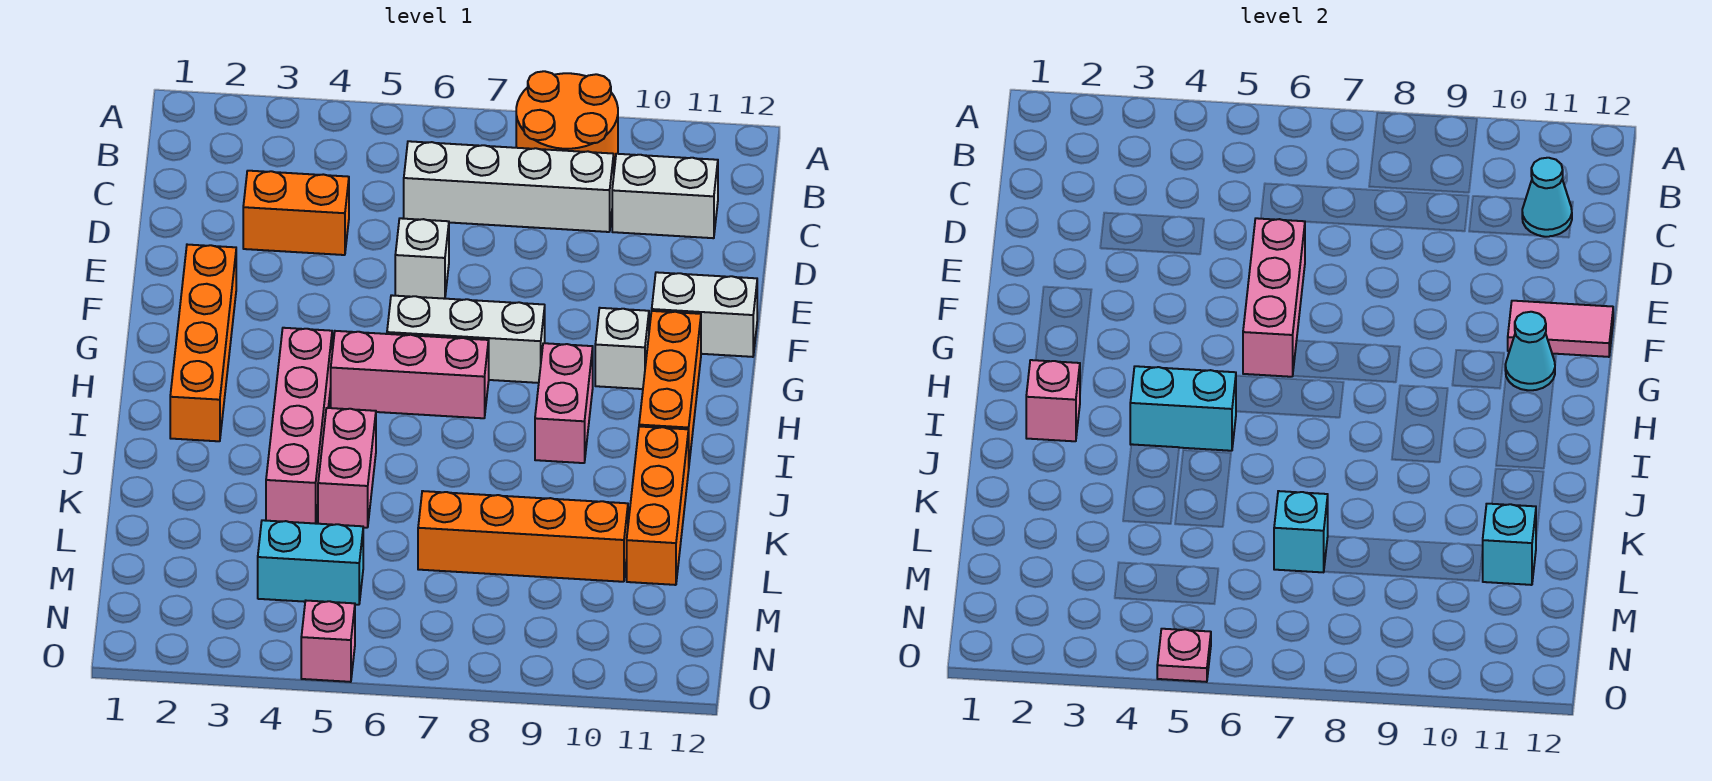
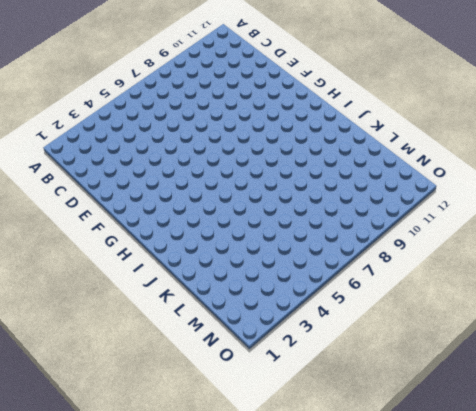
none -> orange round brick A8:B9 level 1
none -> white brick C6:C9 level 1
none -> white brick C10:C11 level 1

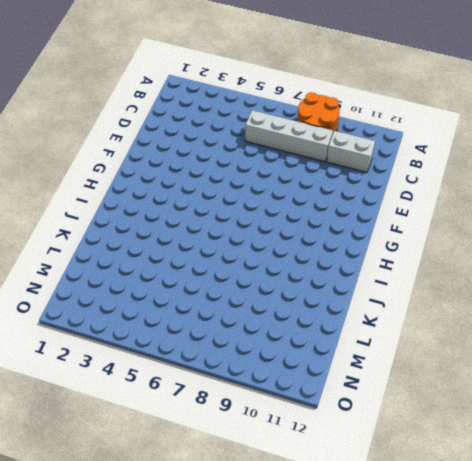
none -> orange brick D3:D4 level 1
none -> white brick E6 level 1
none -> orange brick F2:I2 level 1

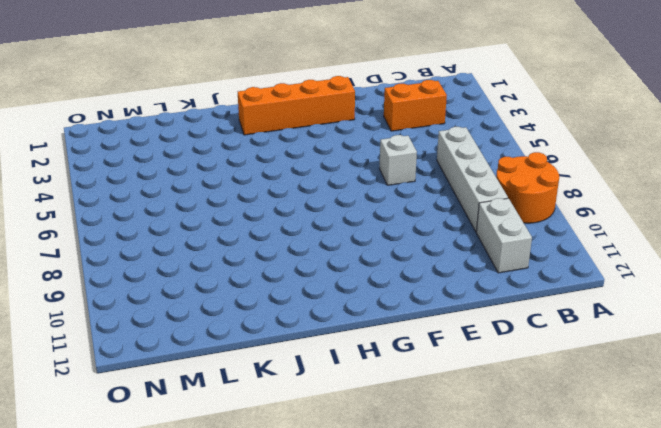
orange brick C3:D3 level 1 -> orange brick D3:D4 level 1
none -> white brick F11:F12 level 1
none -> white brick G6:G8 level 1
none -> white brick G10 level 1

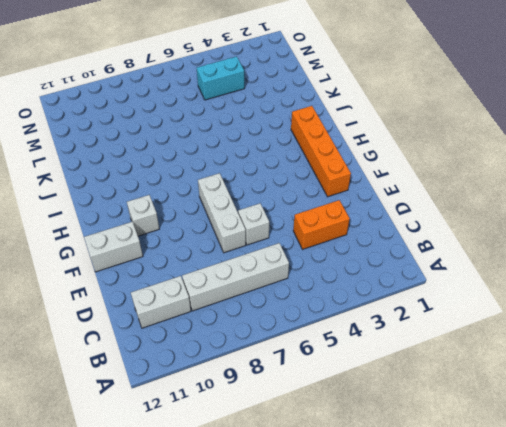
white brick E7:G7 level 1 -> white brick G6:G8 level 1
none -> orange round brick A8:B9 level 1
none -> orange brick G11:I11 level 1
none -> pink brick H4:K4 level 1

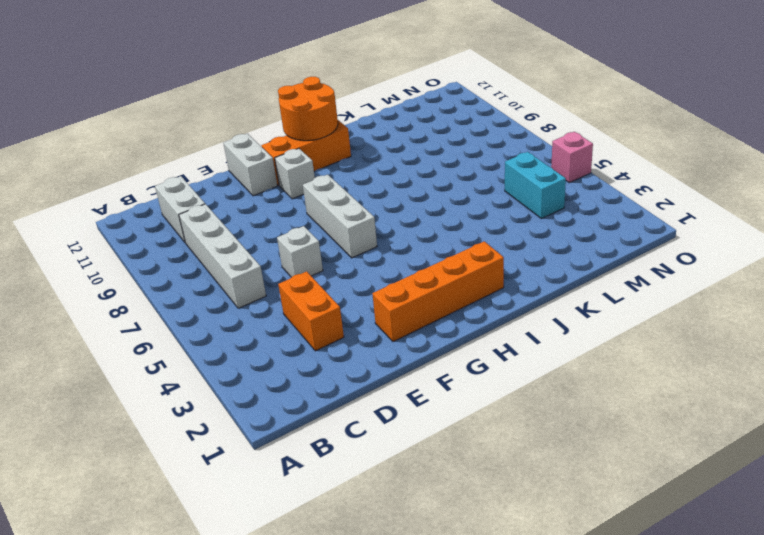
orange round brick H11:I12 level 2 -> orange round brick A8:B9 level 1
none -> pink brick H4:K4 level 1
none -> pink brick H5:H7 level 1
none -> pink brick H9:I9 level 1

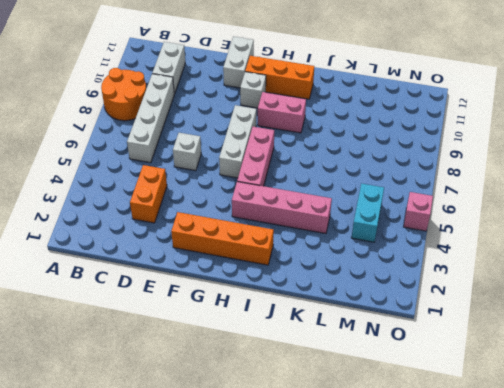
none -> pink brick J5:K5 level 1
none -> orange brick J11:L11 level 1
none -> orange brick L7:L10 level 1

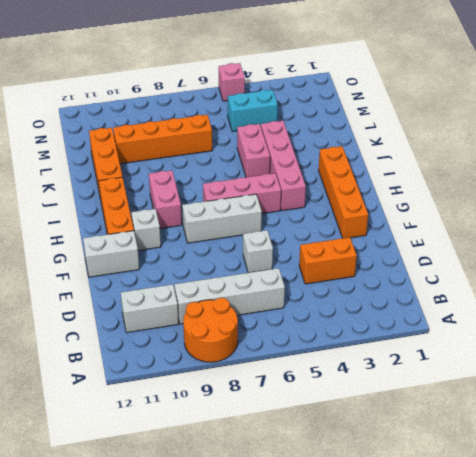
none -> cyan cone C11 level 2
none -> pink brick E6:G6 level 2
none -> pink tile F11:F12 level 2

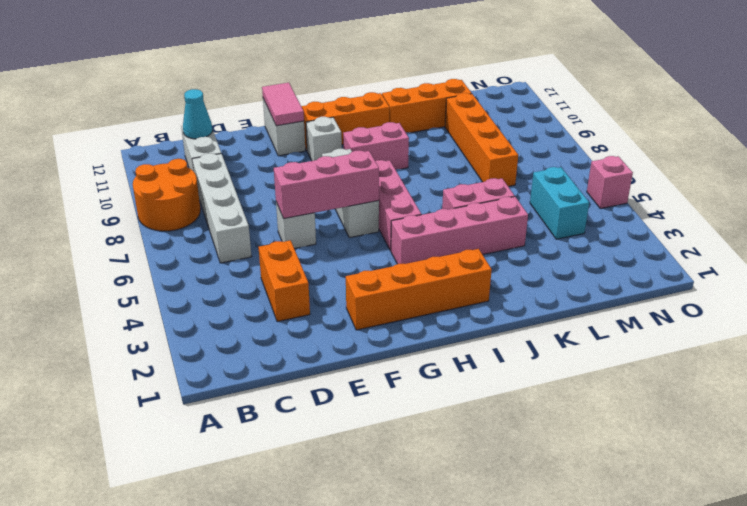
none -> cyan cone G11 level 2
none -> pink brick I2 level 2
none -> cyan brick I4:I5 level 2

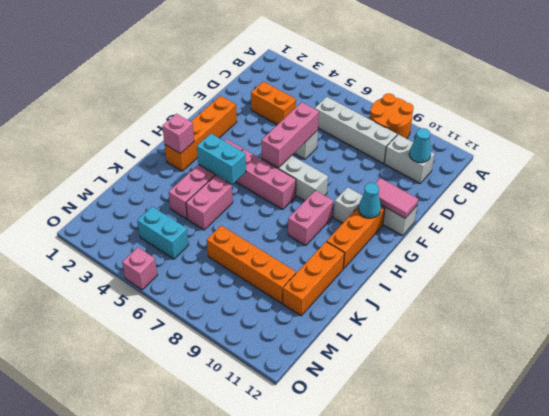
none -> cyan brick L7 level 2
none -> cyan brick L11 level 2
none -> pink plate O5 level 2

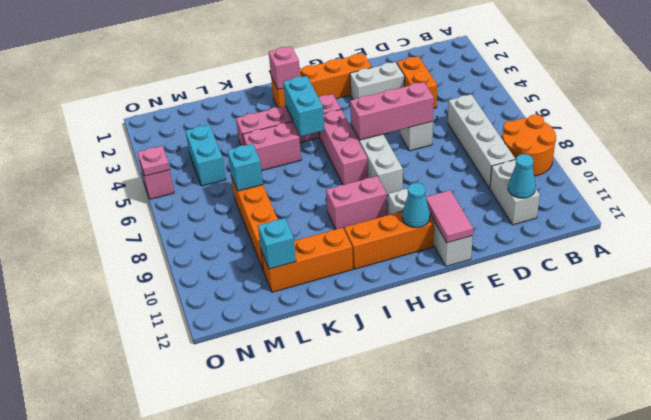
white brick E3:F3 level 1 -> none

